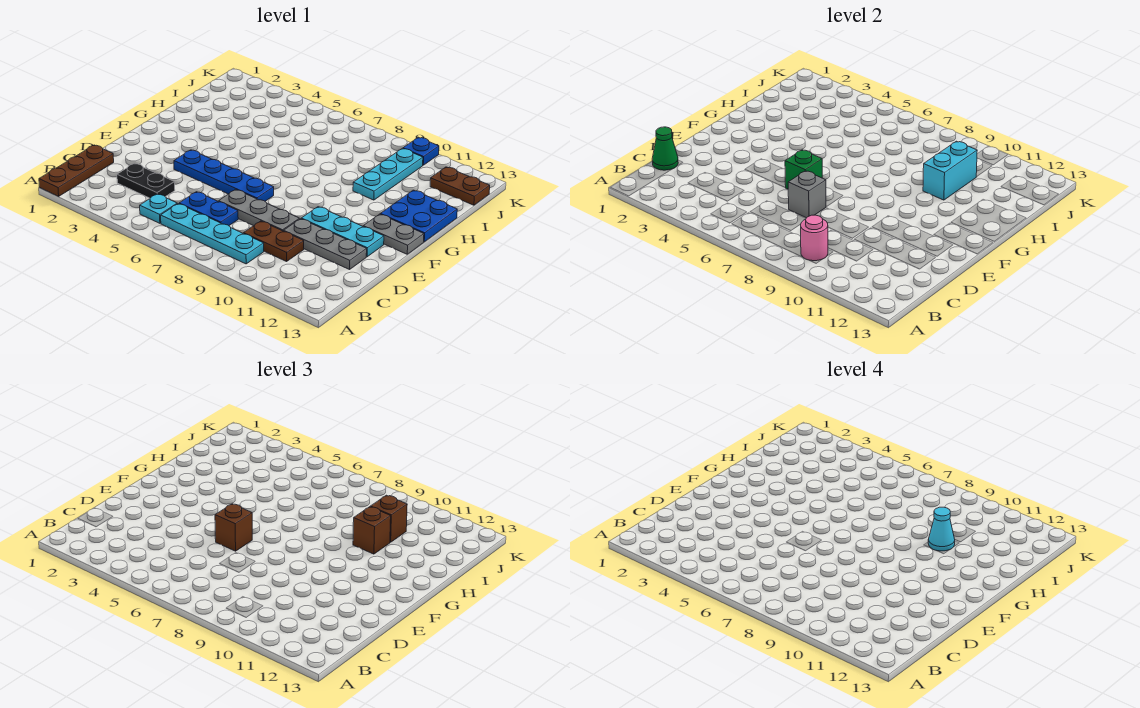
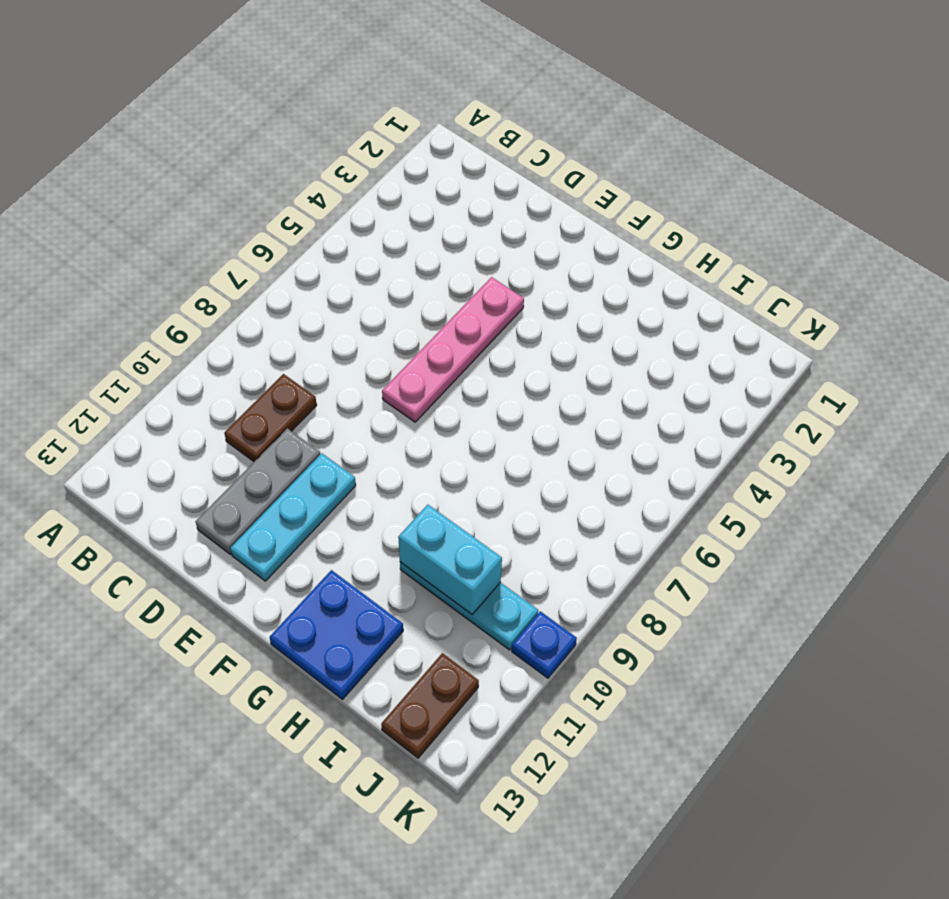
pink plate E4:E7 level 1 -> blue plate E4:E7 level 1
none -> brown plate A1:C1 level 1
none -> cyan plate B5 level 1
none -> cyan plate B6:B9 level 1

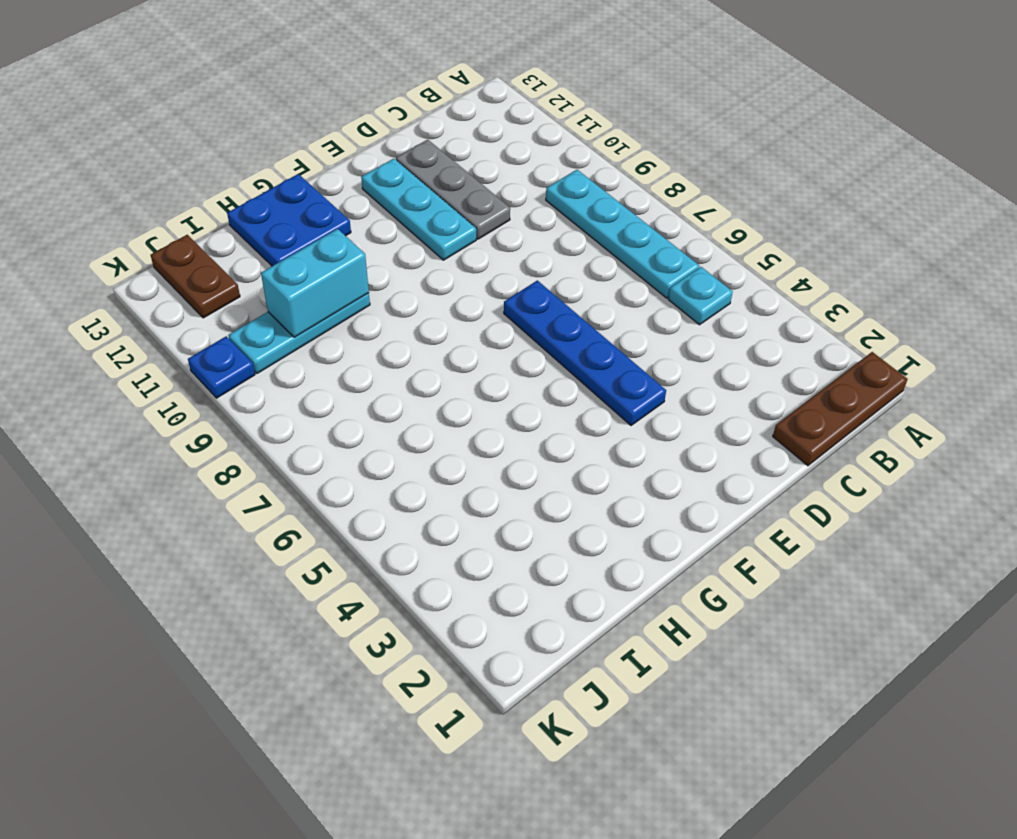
none -> black plate C3:C4 level 1
none -> blue plate C6:C7 level 1
none -> brown plate C9:C10 level 1

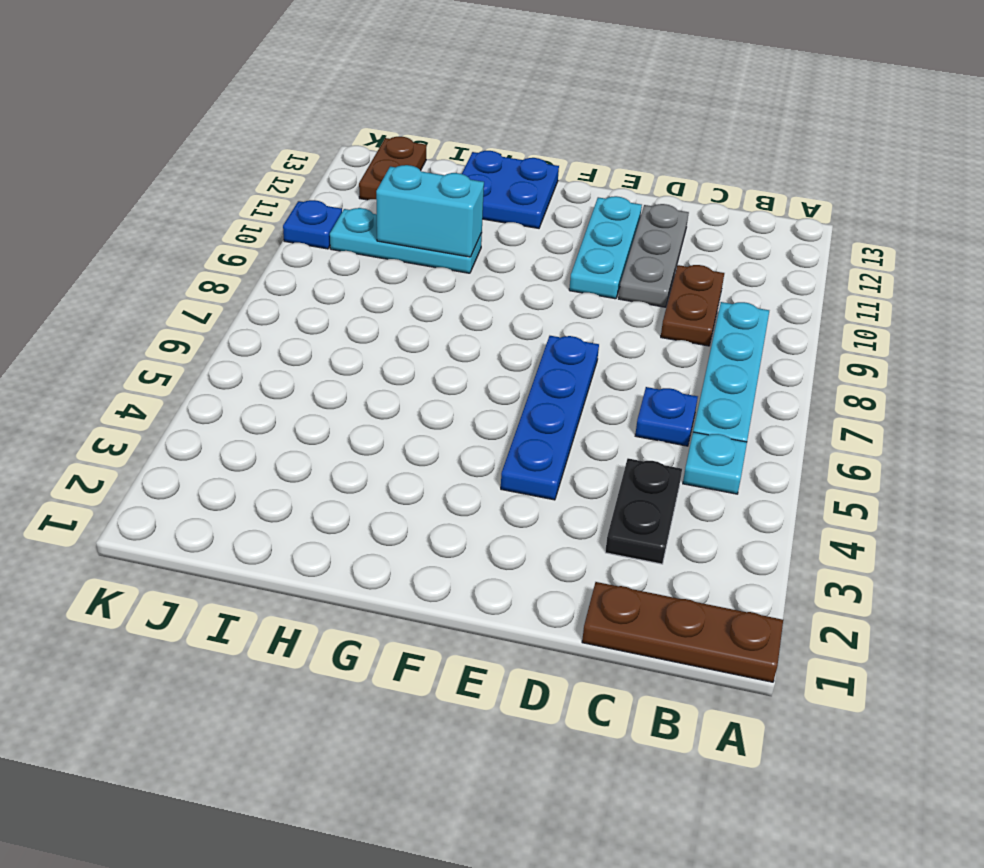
blue plate C6 level 1 -> blue plate C6:C7 level 1
none -> grey plate D7:D9 level 1
none -> grey plate F12:F13 level 1
none -> pink round brick B9 level 2

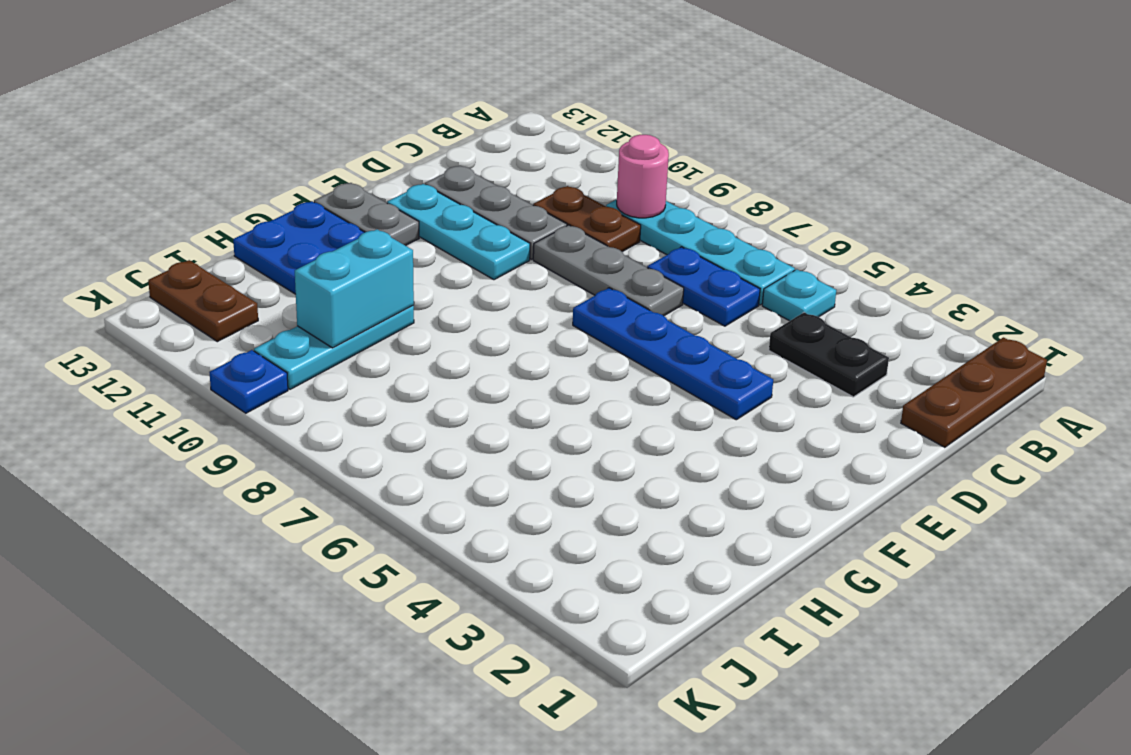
none -> green cone C1 level 2
none -> grey brick D7 level 2
none -> green brick E6 level 2

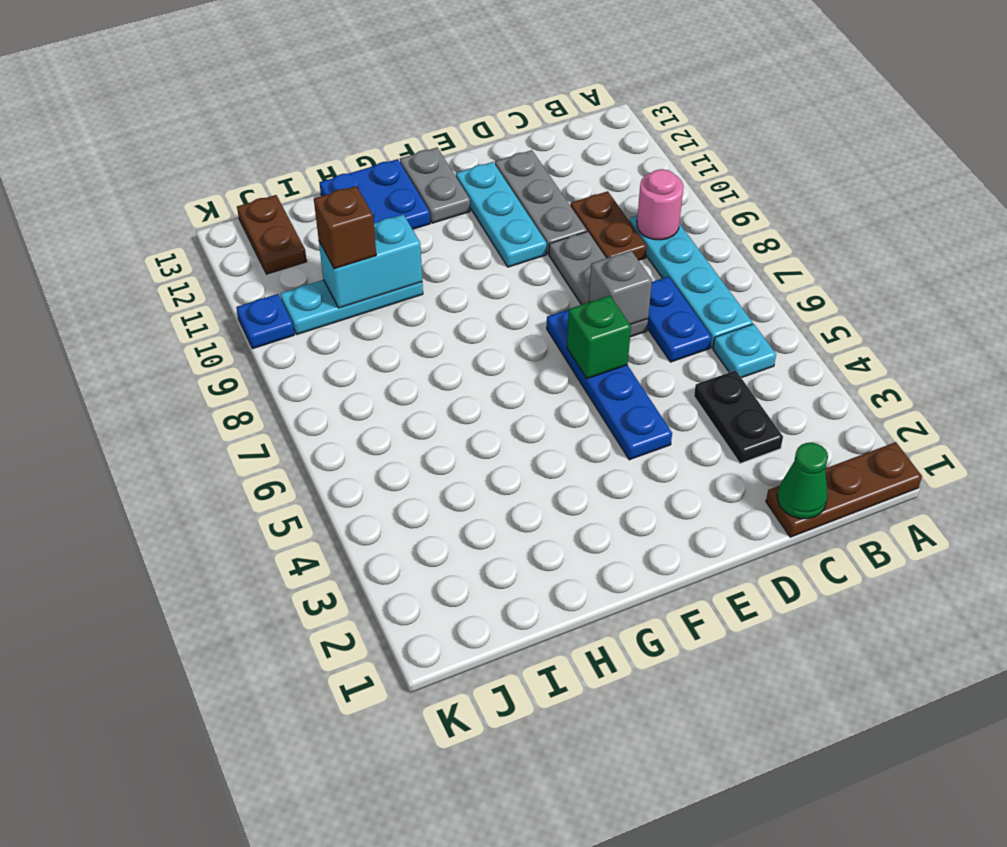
none -> brown brick E6 level 3
none -> brown brick H10 level 3
none -> cyan cone H10 level 4

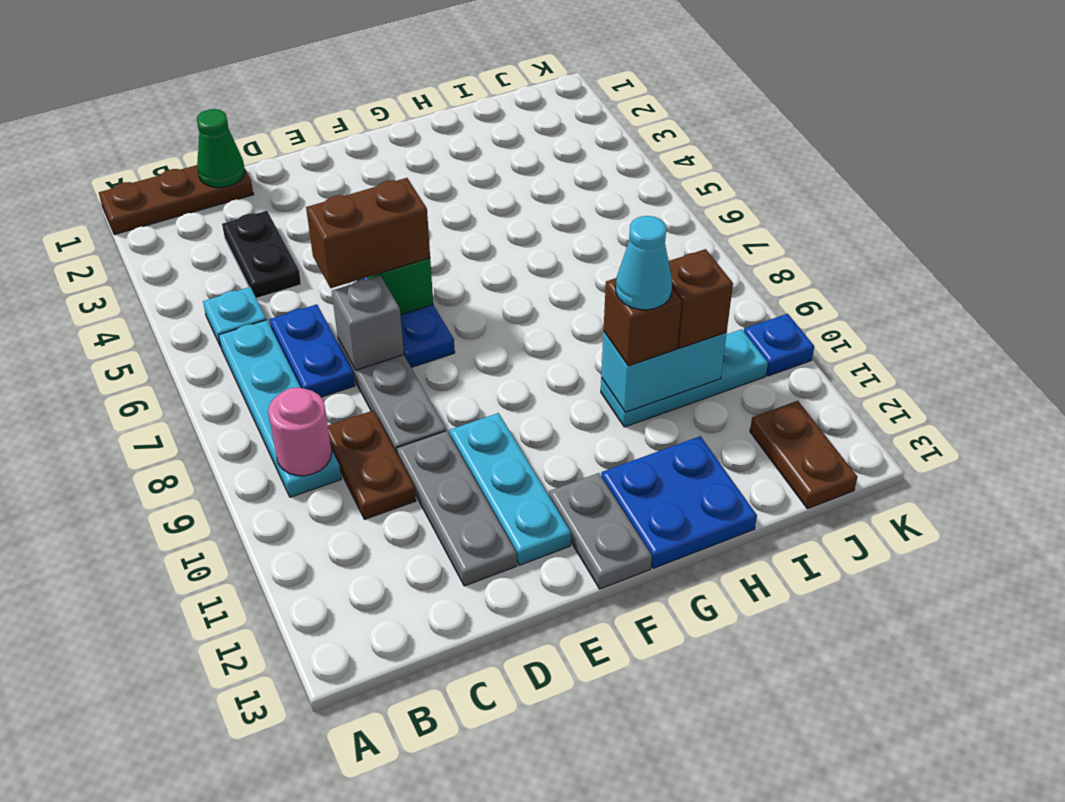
brown brick D6:E6 level 3 -> brown brick E6 level 3

